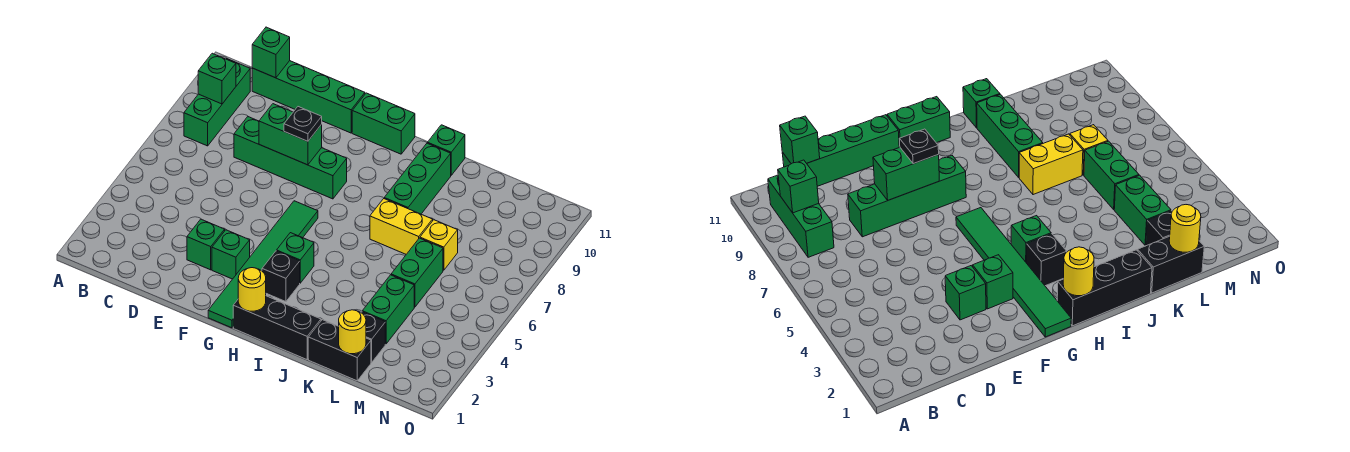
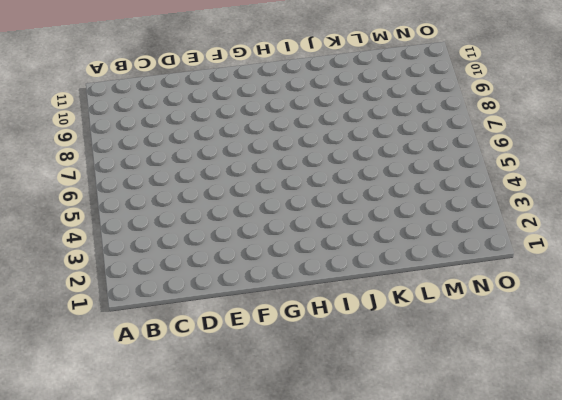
none -> green brick B8:B10 level 1
none -> green brick C11:F11 level 1
none -> green brick D8:G8 level 1

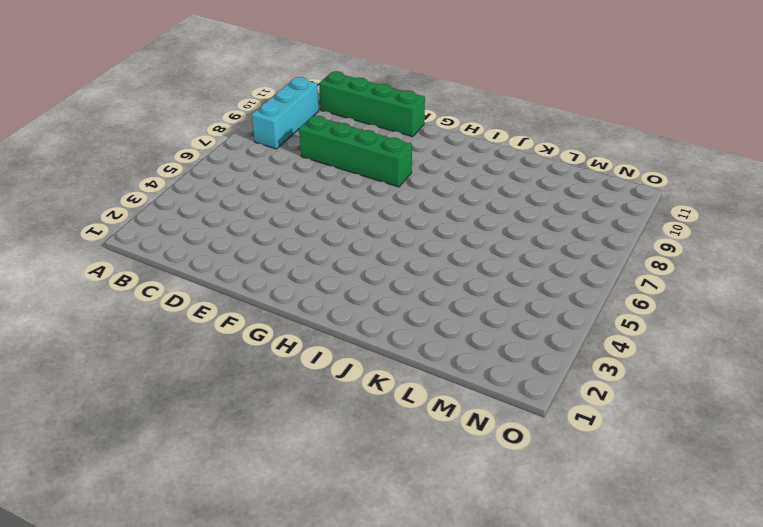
cyan brick B8:B10 level 1 -> green brick B8:B10 level 1
none -> green brick E3 level 1
none -> green brick F3 level 1
none -> green tile G1:G6 level 1

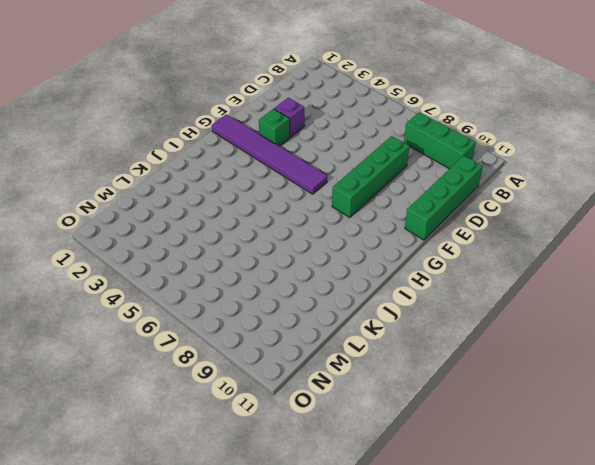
purple brick E3 level 1 -> green brick E3 level 1
purple tile G1:G6 level 1 -> green tile G1:G6 level 1
none -> green brick G11:H11 level 1
none -> black brick H1:J1 level 1
none -> black brick H3 level 1

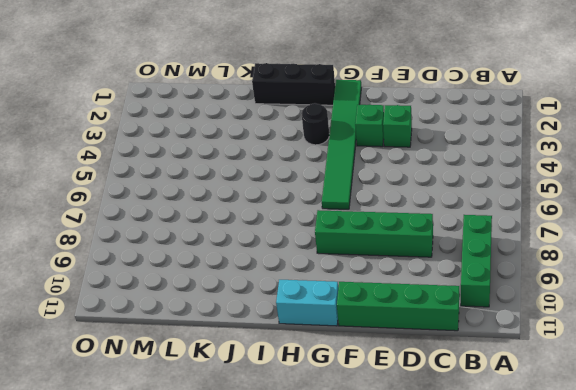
cyan brick G11:H11 level 1 -> green brick G11:H11 level 1
black round brick H3 level 1 -> black brick H3 level 1
none -> green brick H4 level 1
none -> yellow brick J7:K7 level 1
none -> green brick J8:J10 level 1

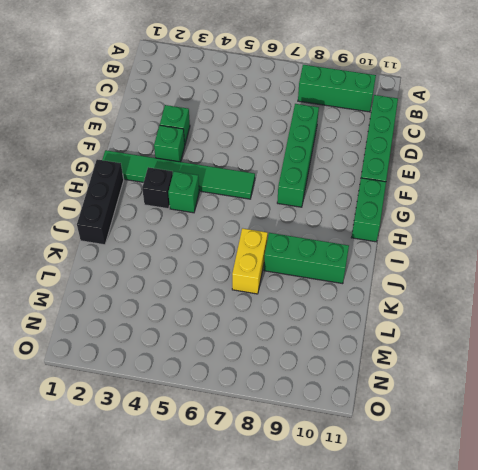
none -> green brick J11 level 1
none -> black brick K1:L1 level 1
none -> black brick L2 level 1

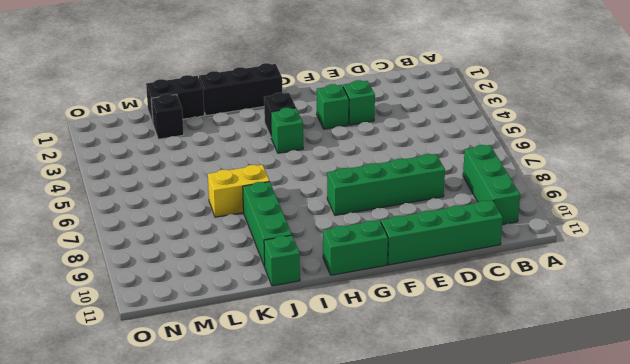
none -> green tile G1:G6 level 1
none -> green brick L3:L4 level 1
none -> green brick L5:L6 level 1

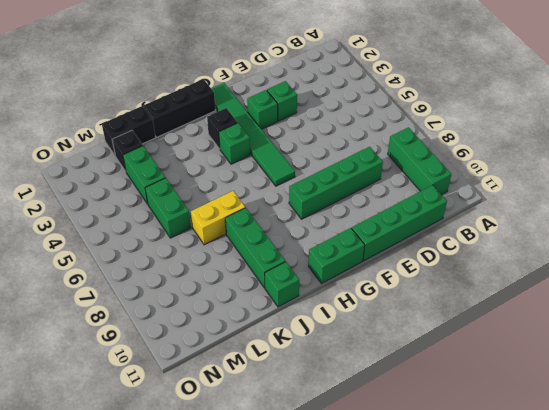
none -> yellow brick L7 level 1
none -> green brick B9 level 2
none -> green brick C11 level 2

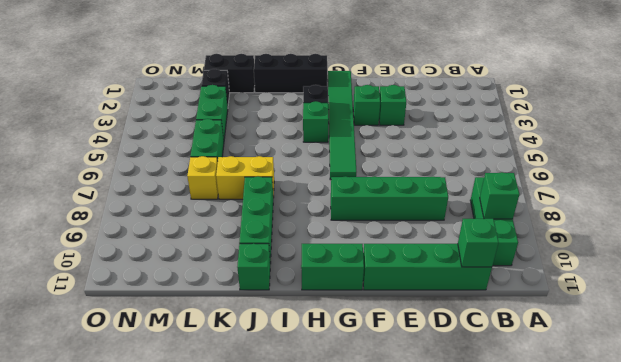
none -> green brick E8:F8 level 2
none -> yellow round brick H1 level 2
none -> yellow round brick L1 level 2

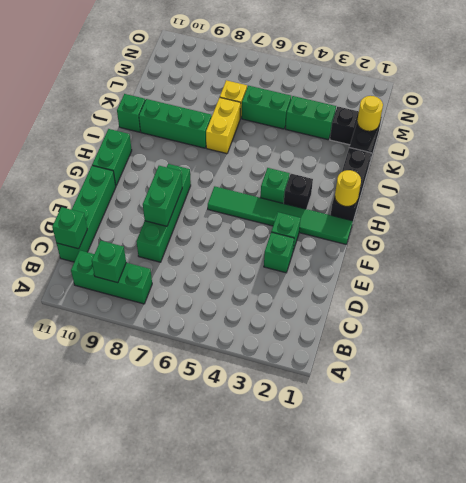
none -> black plate F8 level 3

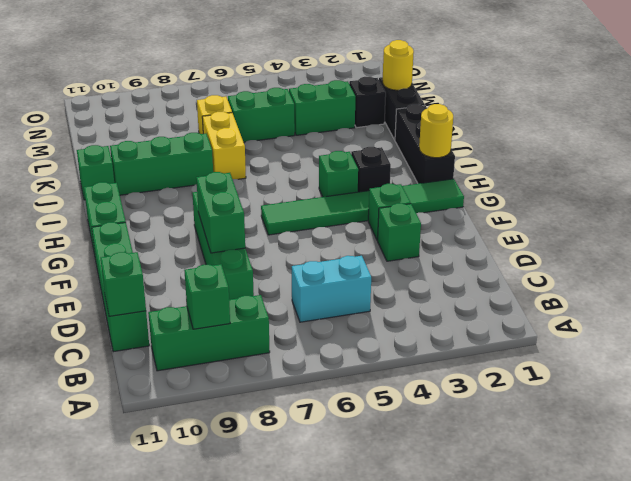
cyan brick C5:C6 level 1 -> none
none -> black plate F8 level 3

